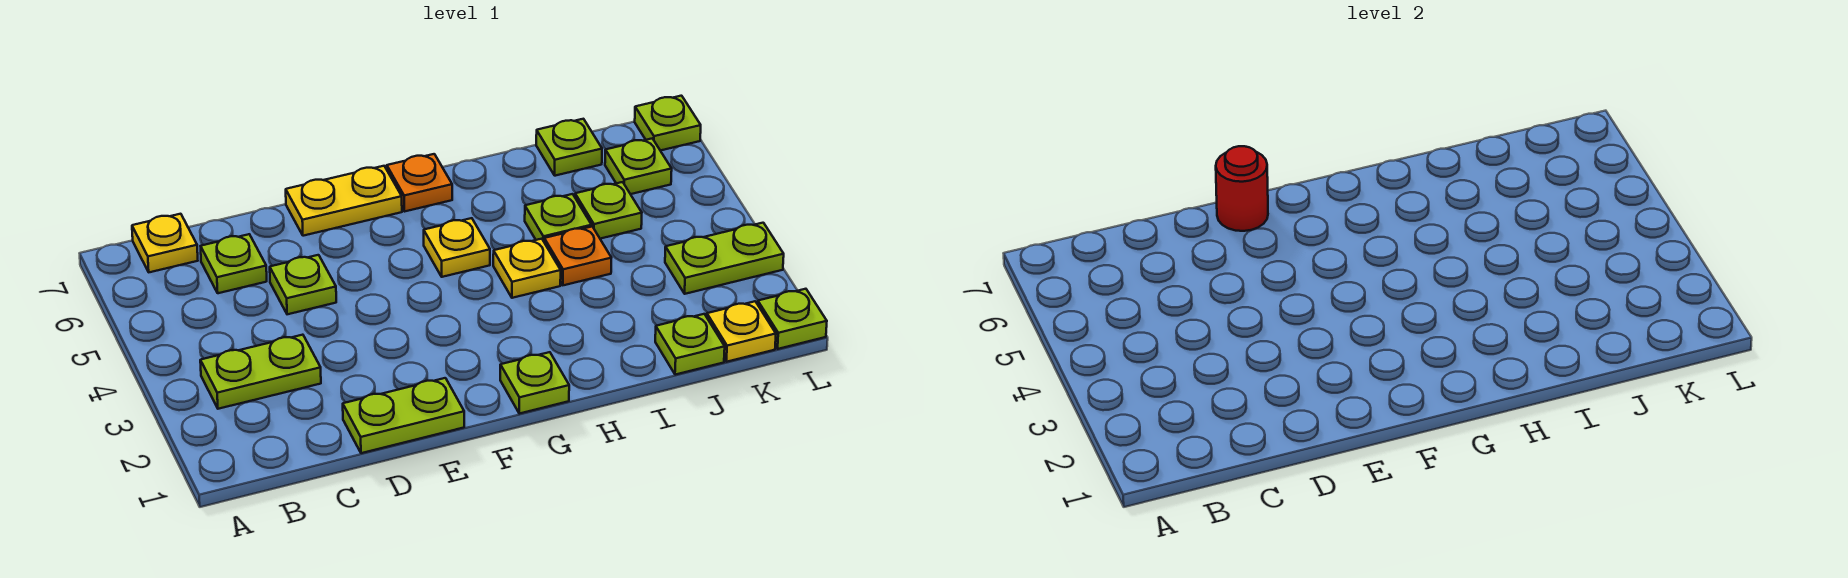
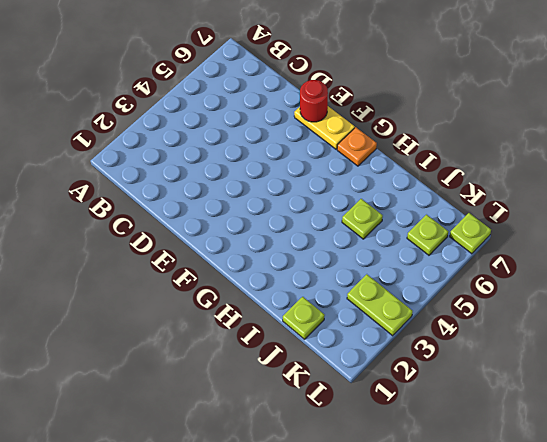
none -> lime plate B3:C3 level 1
none -> yellow plate B7 level 1
none -> lime plate C6 level 1

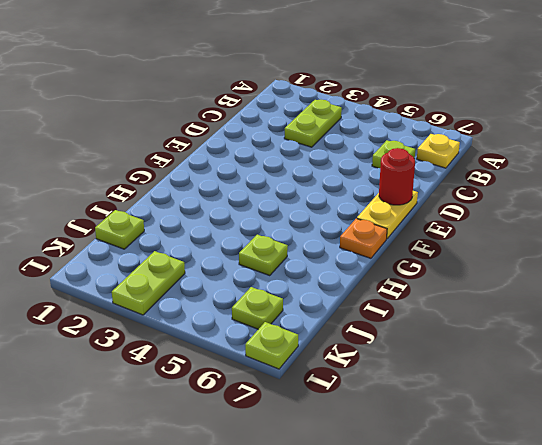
none -> lime plate D1:E1 level 1
none -> lime plate D5 level 1
none -> lime plate G1 level 1

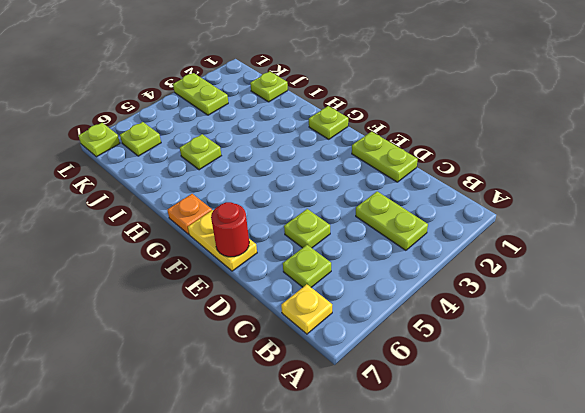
none -> yellow plate G5 level 1
none -> yellow plate H4 level 1
none -> orange plate I4 level 1

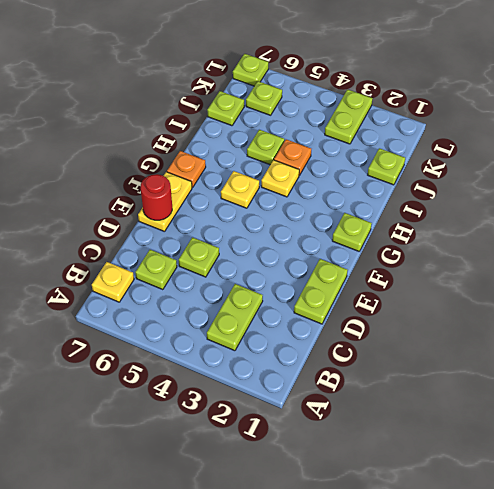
none -> lime plate J5 level 1
none -> yellow plate K1 level 1
none -> lime plate L1 level 1

